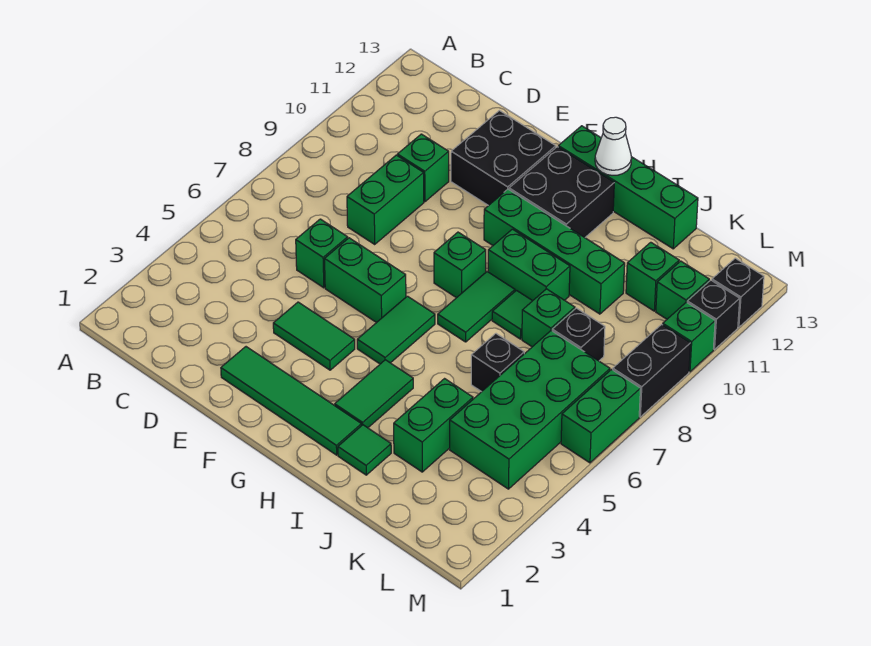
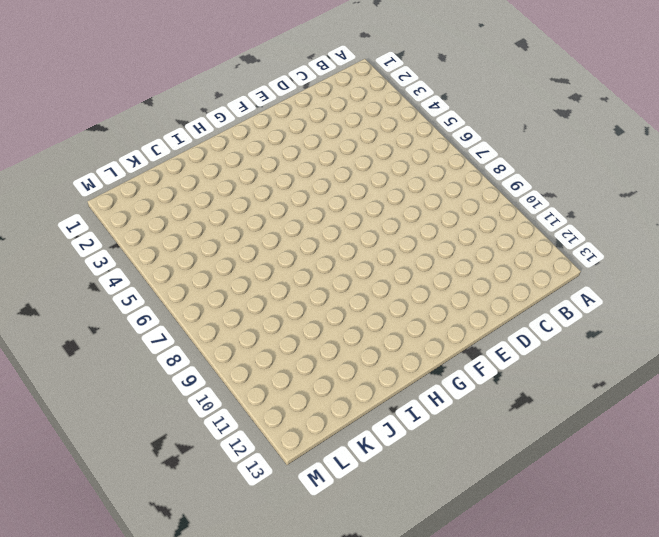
none -> green brick D6 level 1
none -> green brick D8:D9 level 1
none -> green brick D10 level 1
none -> green tile E2:H2 level 1

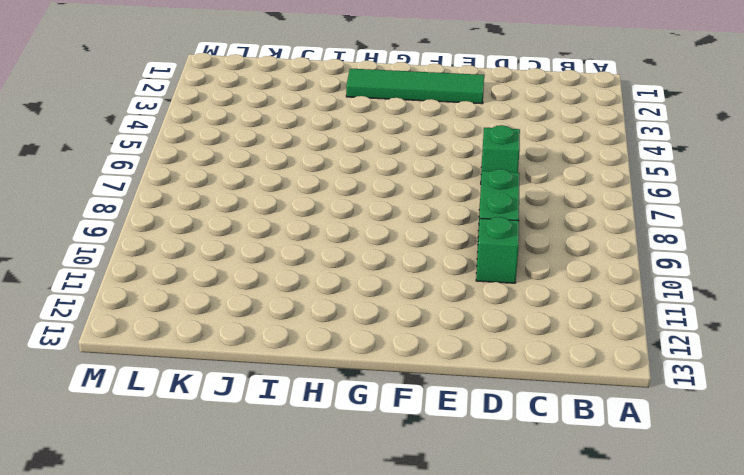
none -> green tile E4:F4 level 1
none -> green brick E6:F6 level 1
none -> black brick E11:F12 level 1
none -> green tile G5:G6 level 1

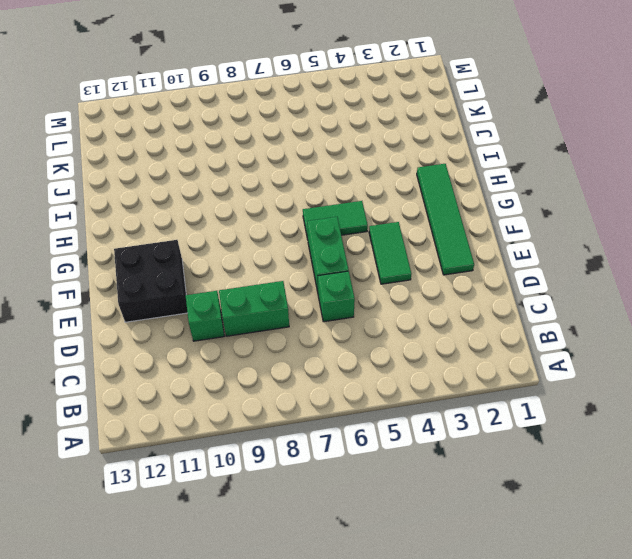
none -> green brick G8 level 1
none -> green brick G10:J10 level 1
none -> black brick G11:H12 level 1
none -> green brick G13:J13 level 1

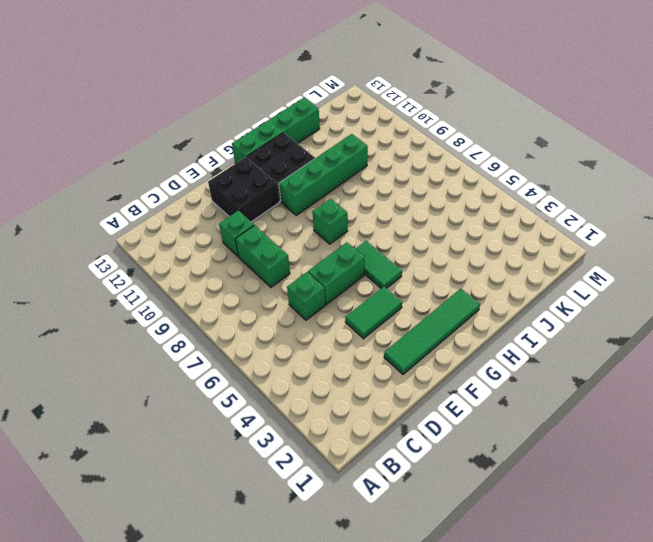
none -> green tile H3:H4 level 1
none -> green tile H7:H8 level 1
none -> green brick H9:I9 level 1
none -> green tile I2 level 1

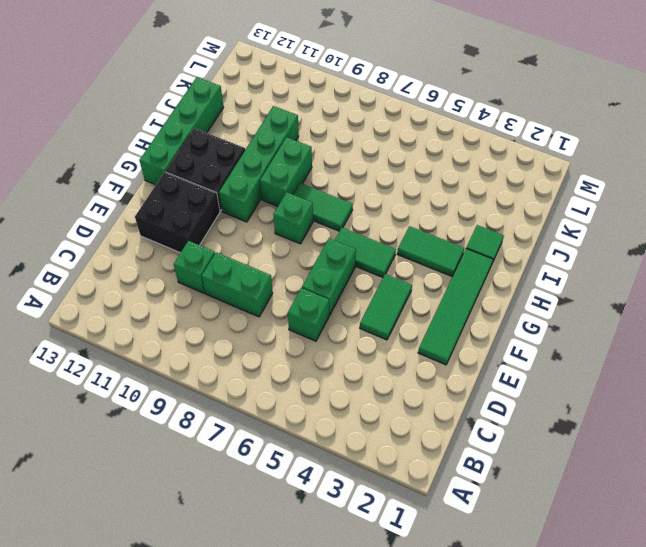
none -> green tile I8 level 1
none -> green brick J3:J4 level 1
none -> black brick J6 level 1
none -> green brick J8 level 1

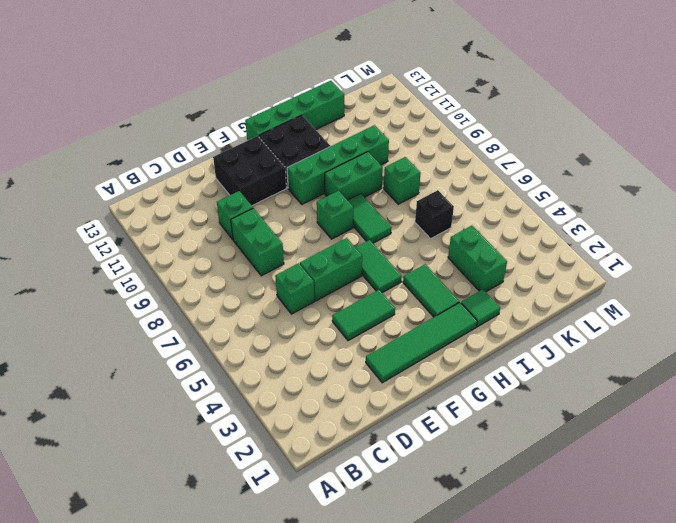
none -> green tile I8 level 1
none -> green brick K4:L7 level 1
none -> black brick K8 level 1
none -> green brick K11 level 1

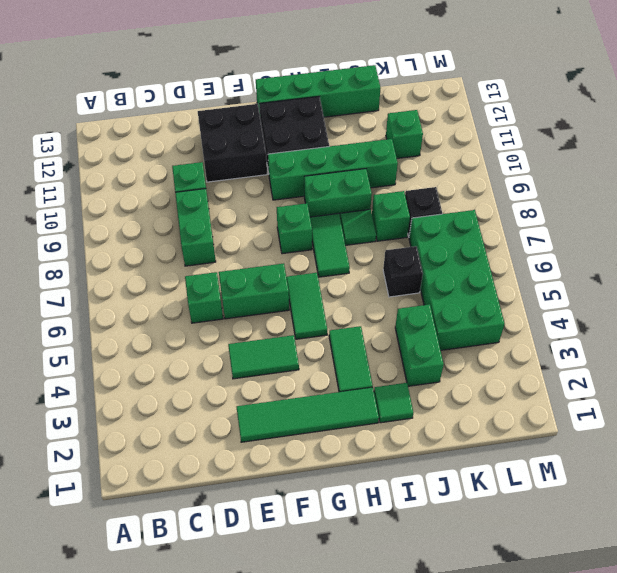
none -> green brick L11 level 1
none -> green brick M6:M7 level 1
none -> black brick M8:M9 level 1
none -> green brick M10 level 1

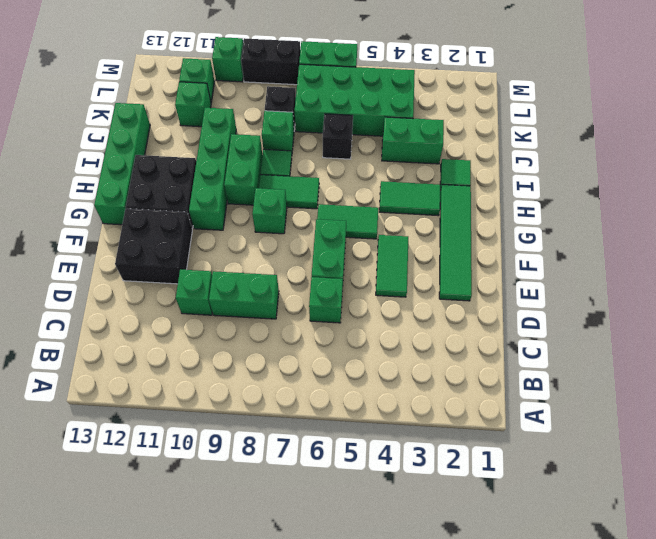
none -> black brick M11 level 1
none -> black brick M12 level 1
none -> white cone H13 level 2

